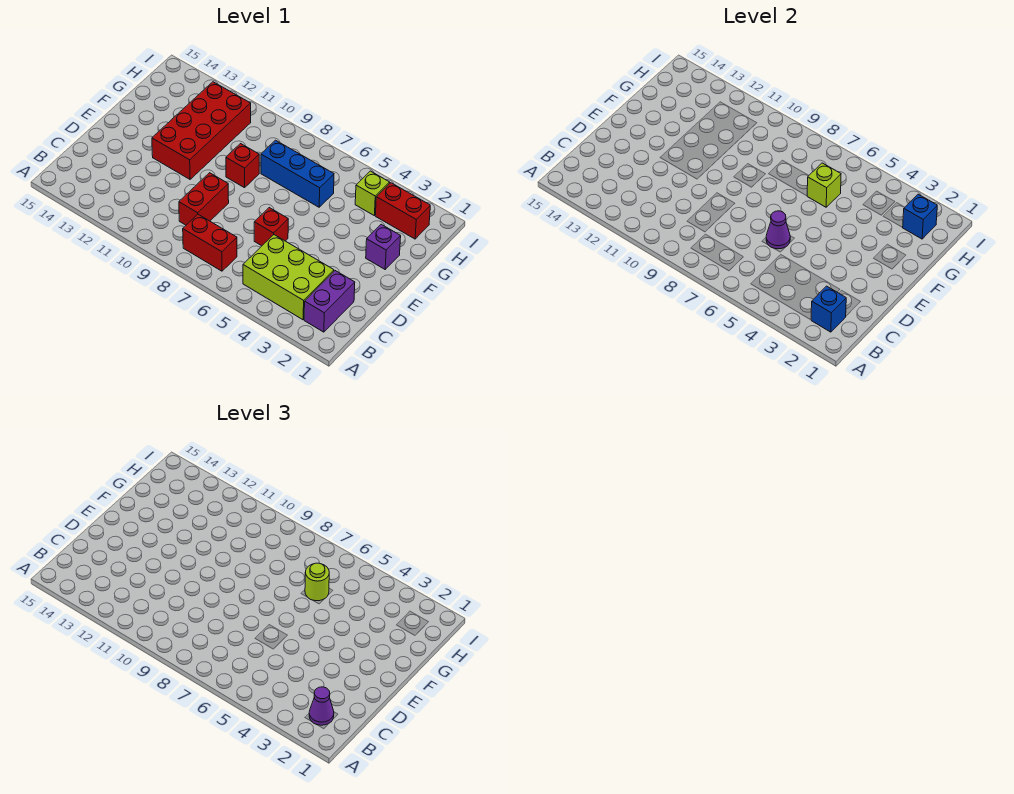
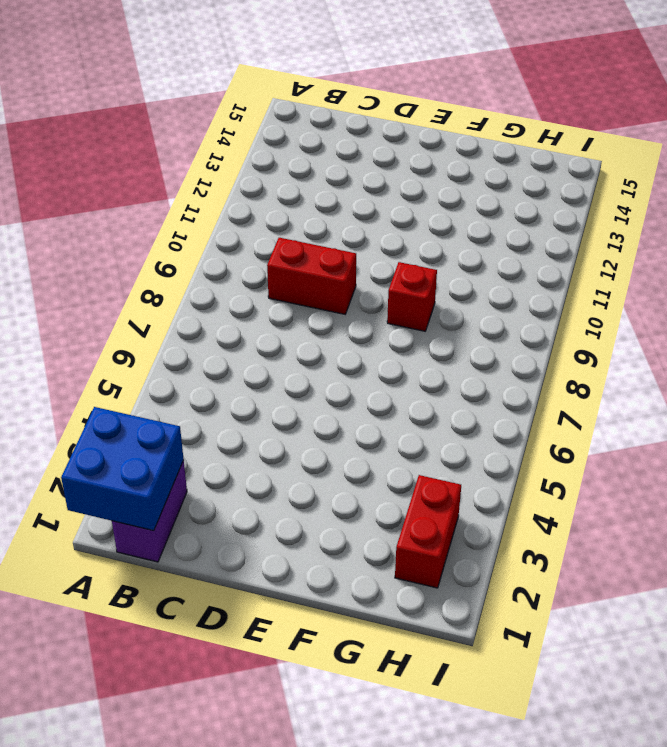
blue brick A1:B2 level 2 -> blue brick B2 level 2
purple brick B1:B2 level 1 -> purple brick B2:C2 level 1
none -> lime brick B3:C5 level 1
none -> red brick B7:B8 level 1
none -> red brick D6 level 1

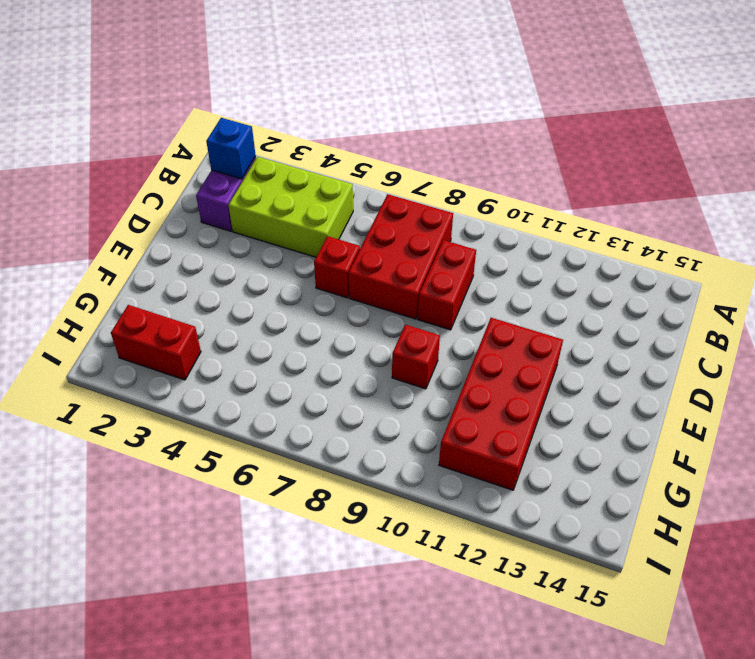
red brick B7:D8 level 1 -> red brick B7:B8 level 1
none -> purple brick F2 level 1
none -> blue brick G6:G8 level 1
none -> lime brick H4 level 1

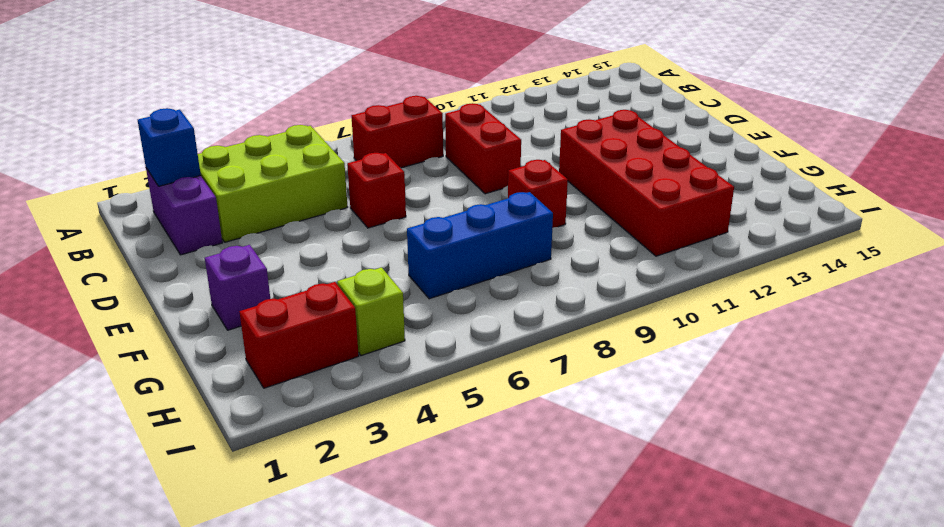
none -> purple cone D6 level 2
none -> lime brick G6 level 2
none -> blue brick H2 level 2

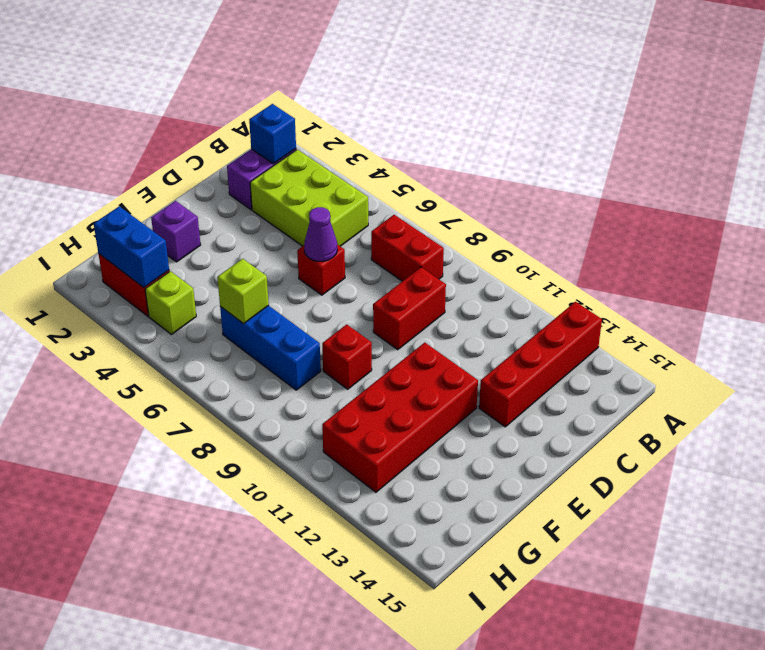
red brick A13:D13 level 1 -> none
blue brick H2:H3 level 2 -> blue brick H2 level 2
none -> purple cone B2 level 3
none -> lime round brick G6 level 3

